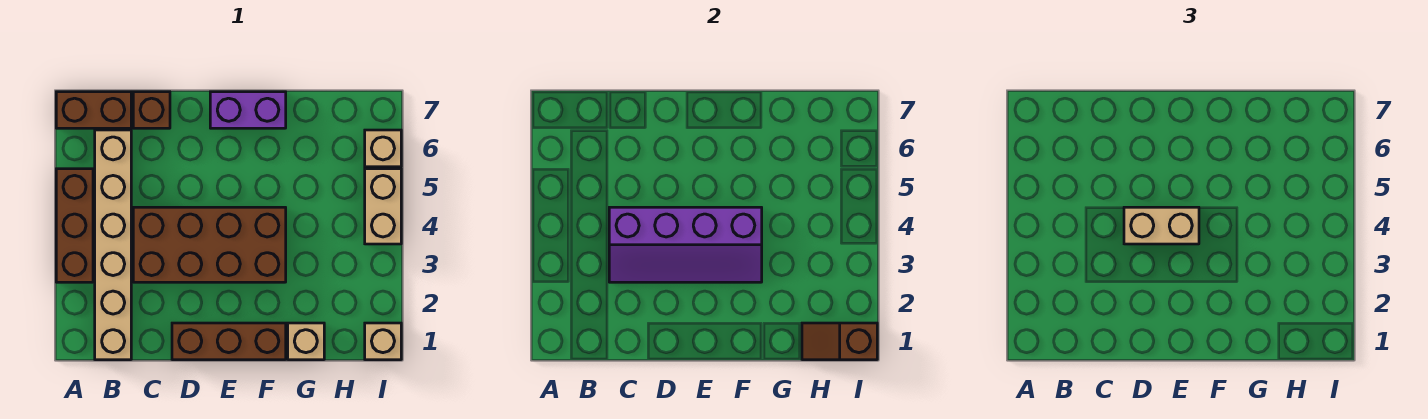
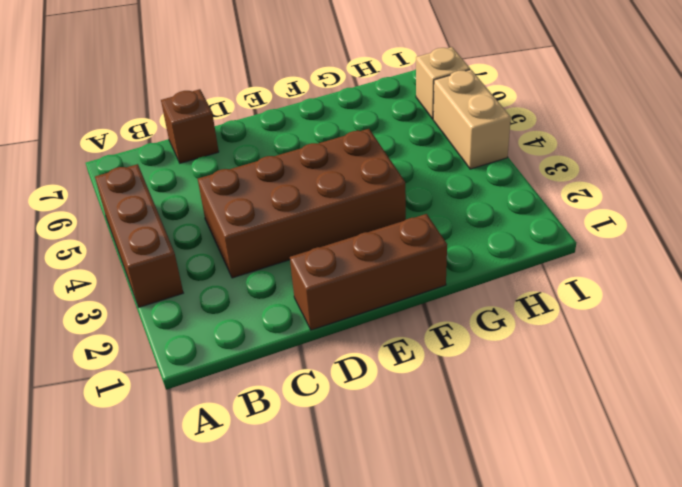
none -> brown brick A7:B7 level 1
none -> tan brick B1:B6 level 1
none -> purple brick E7:F7 level 1

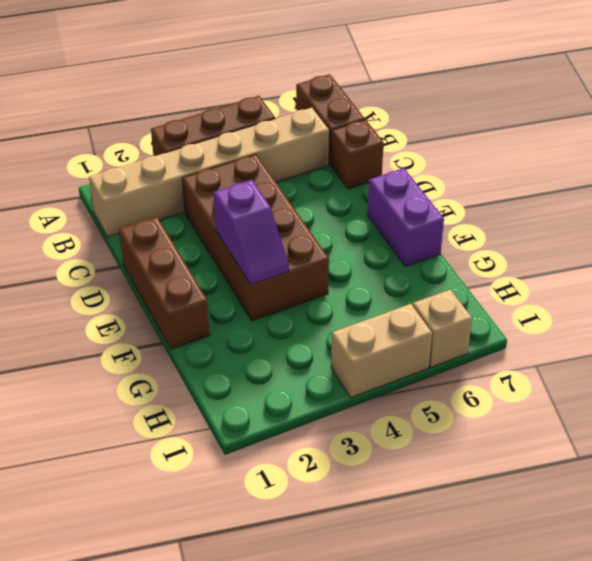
purple slope E3:F3 level 2 top E -> purple slope C3:F4 level 2 top 4
none -> tan brick G1 level 1
none -> tan brick I1 level 1
none -> brown slope H1:I1 level 2 top I

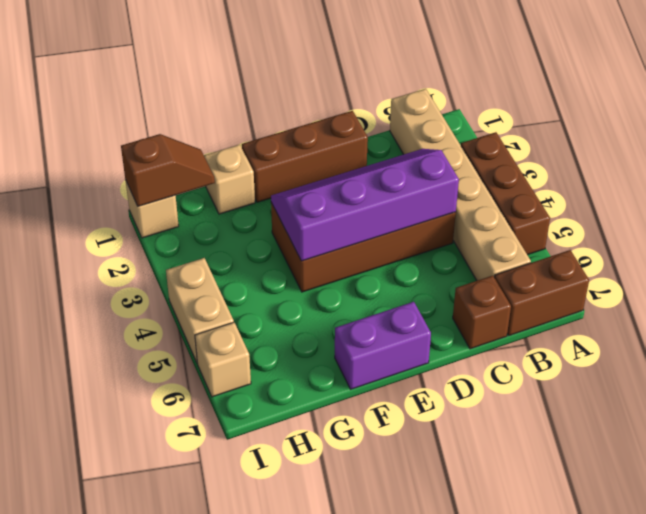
none -> tan brick D4:E4 level 3

